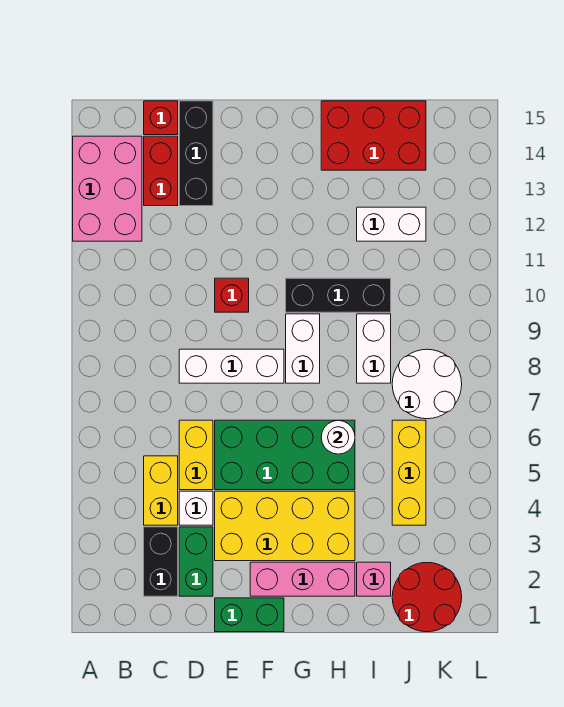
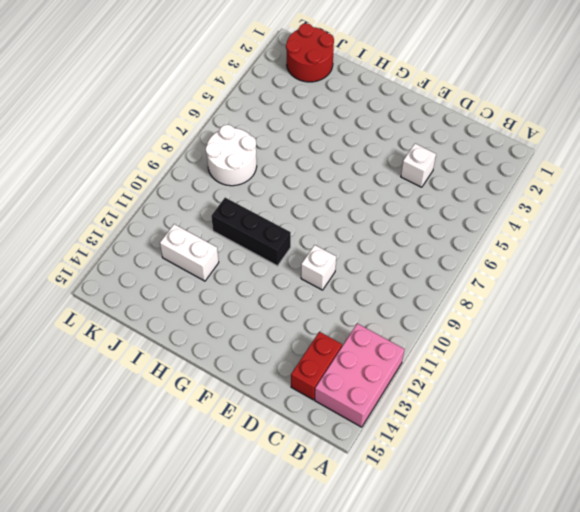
white brick E10 level 1 -> red brick E10 level 1
none -> black brick C2:C3 level 1
none -> yellow brick C4:C5 level 1
none -> red brick C15 level 1

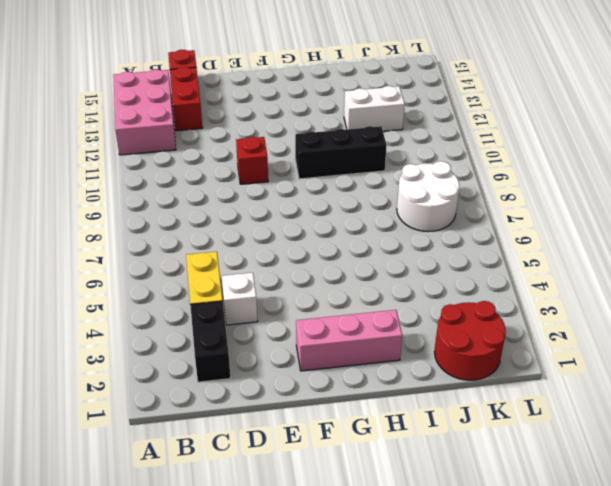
none -> green brick D2:D3 level 1
none -> yellow brick D5:D6 level 1
none -> white brick D8:F8 level 1

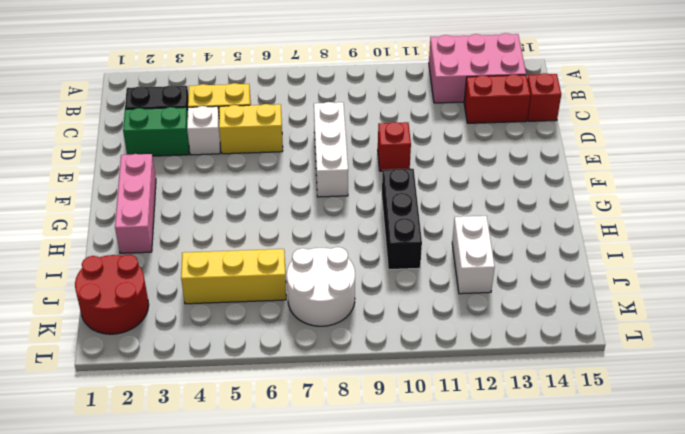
none -> black brick D13:D15 level 1
none -> green brick E1:F1 level 1
none -> yellow brick E3:H4 level 1

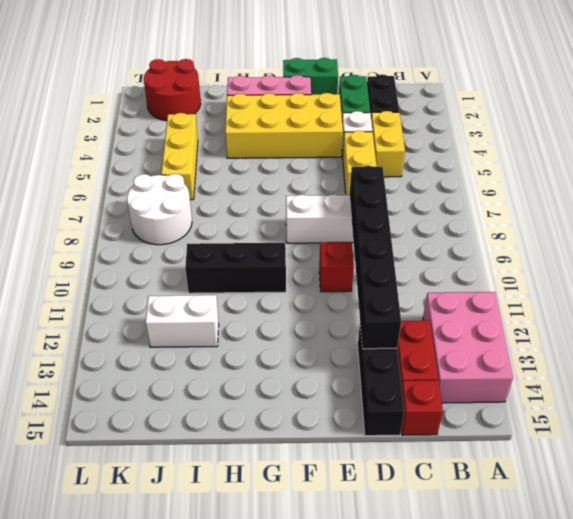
black brick D8:D13 level 2 -> none
none -> green brick E5:H6 level 1
none -> white brick G8:G9 level 1
none -> red brick H14:J15 level 1

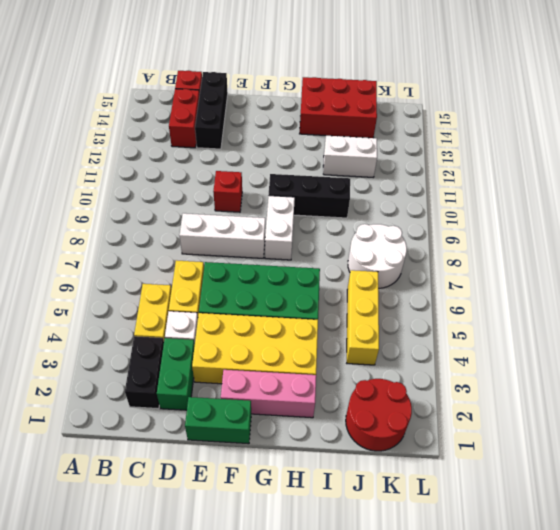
none -> pink brick A12:B14 level 1
none -> pink brick I2 level 1
none -> white brick I8:I9 level 1

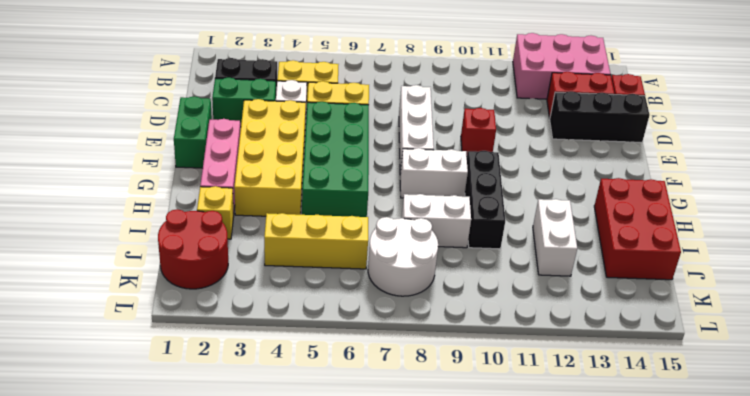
yellow brick I2 level 1 -> pink brick I2 level 1
none -> white round brick H6 level 2

